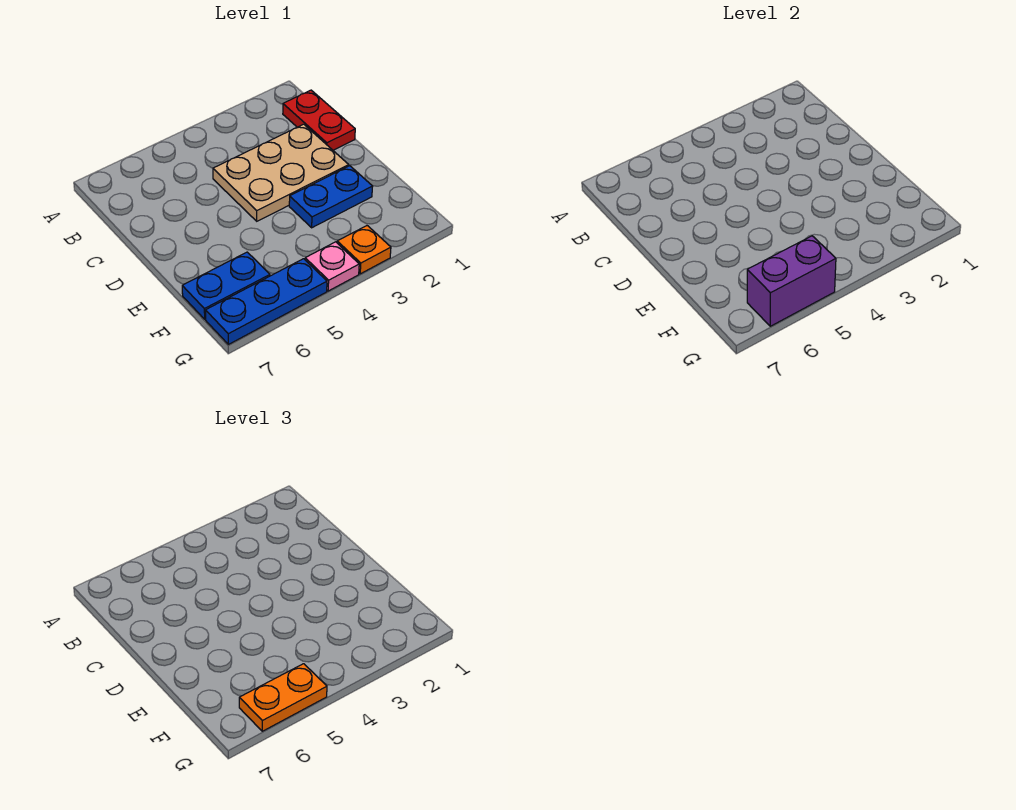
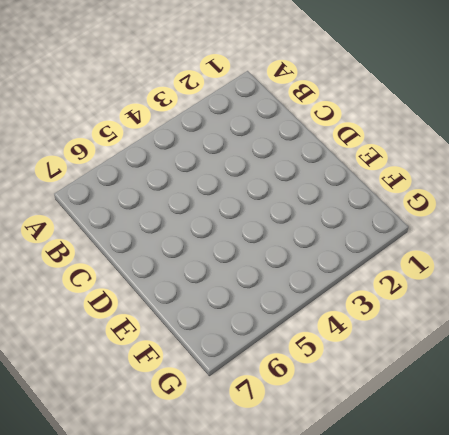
none -> red plate B1:C1 level 1
none -> tan plate C2:D4 level 1

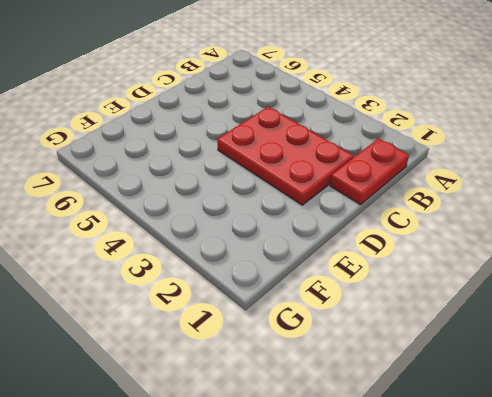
red plate C2:D4 level 1 -> tan plate C2:D4 level 1
none -> blue plate E2:E3 level 1
none -> blue plate F6:F7 level 1

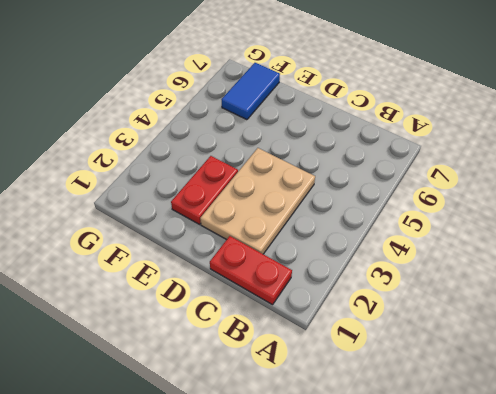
red plate E2:E3 level 1 -> blue plate E2:E3 level 1
blue tile F6:F7 level 1 -> blue plate F6:F7 level 1
none -> orange plate G3 level 1
none -> pink plate G4 level 1

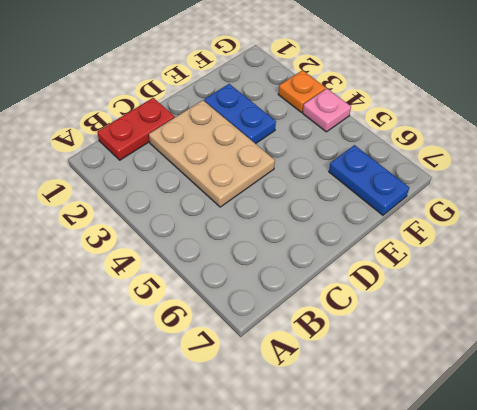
none -> blue plate G5:G7 level 1
none -> purple brick G5:G6 level 2

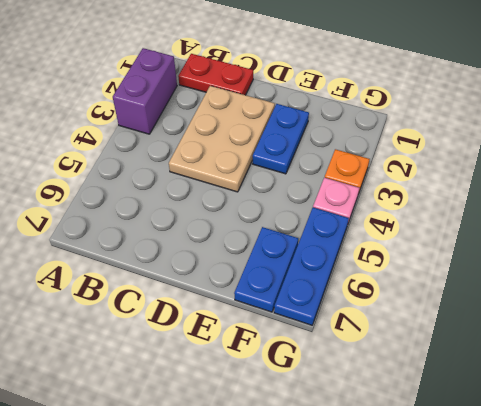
purple brick A2:A3 level 1 -> purple brick G5:G6 level 2
none -> orange plate G5:G6 level 3

